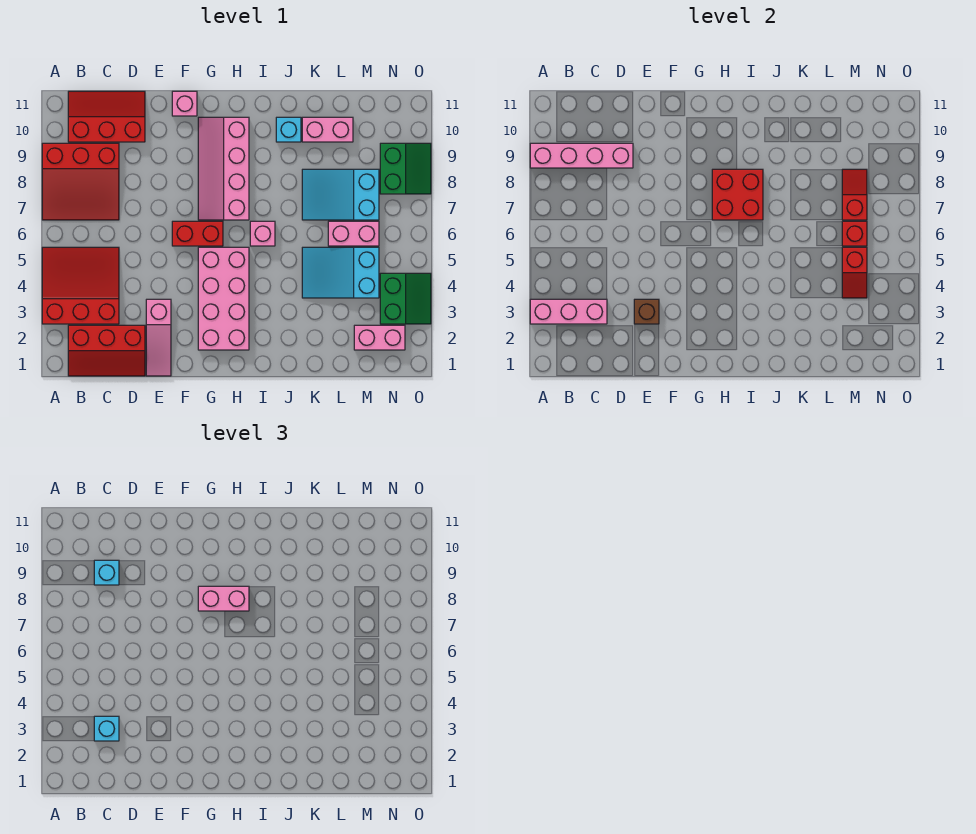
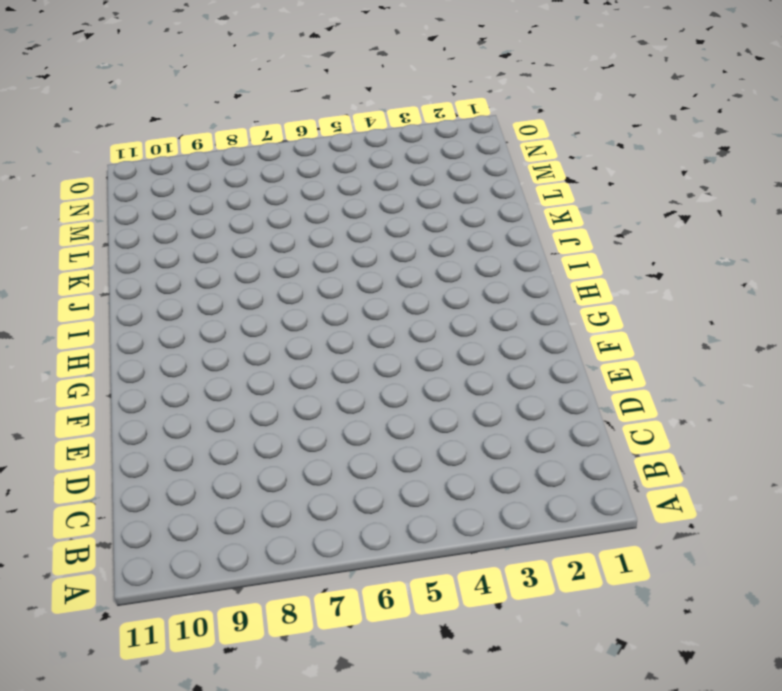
none -> red slope A3:C5 level 1 top 3
none -> red slope A7:C9 level 1 top 9
none -> red slope B1:D2 level 1 top 2

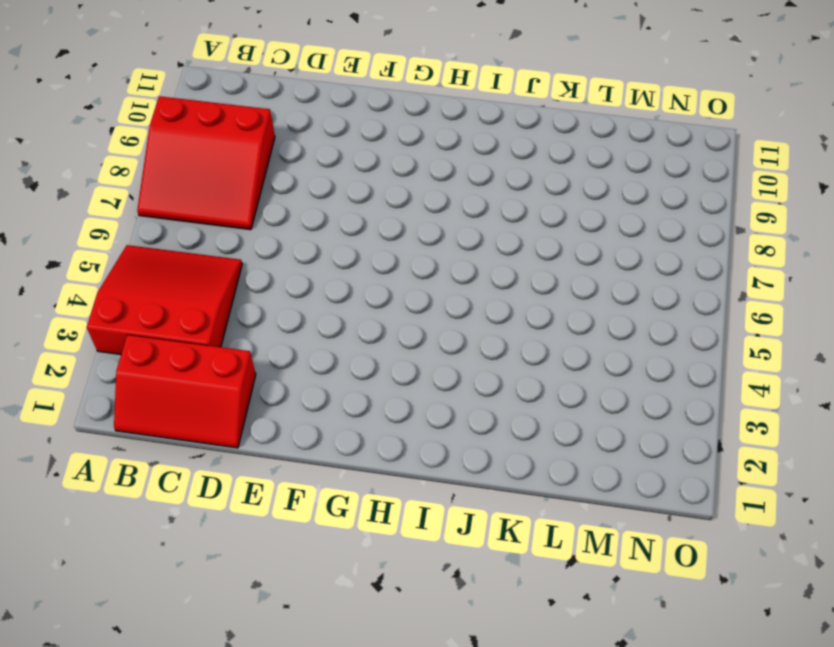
none -> red slope B10:D11 level 1 top 10
none -> pink slope E1:E3 level 1 top 3
none -> red brick F6:G6 level 1

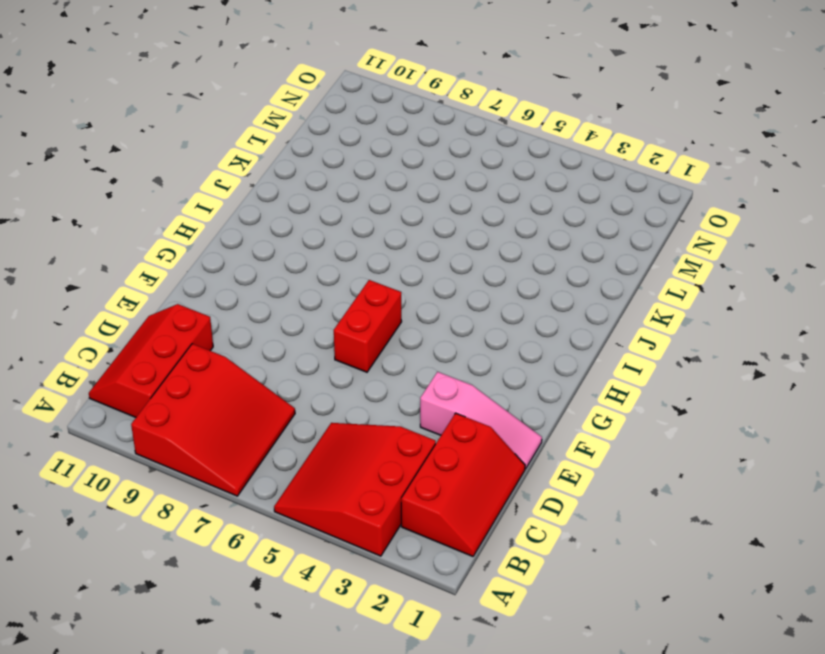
none -> pink brick F11 level 1
none -> pink brick G2:H5 level 1
none -> pink slope G7:H10 level 1 top H

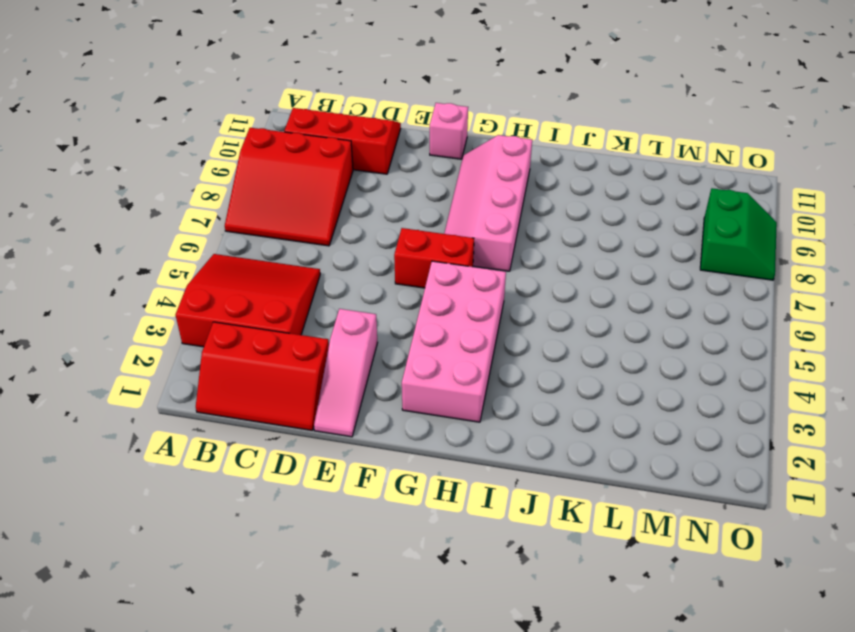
none -> pink brick I6 level 1
none -> cyan brick J10 level 1
none -> cyan slope K4:M5 level 1 top M

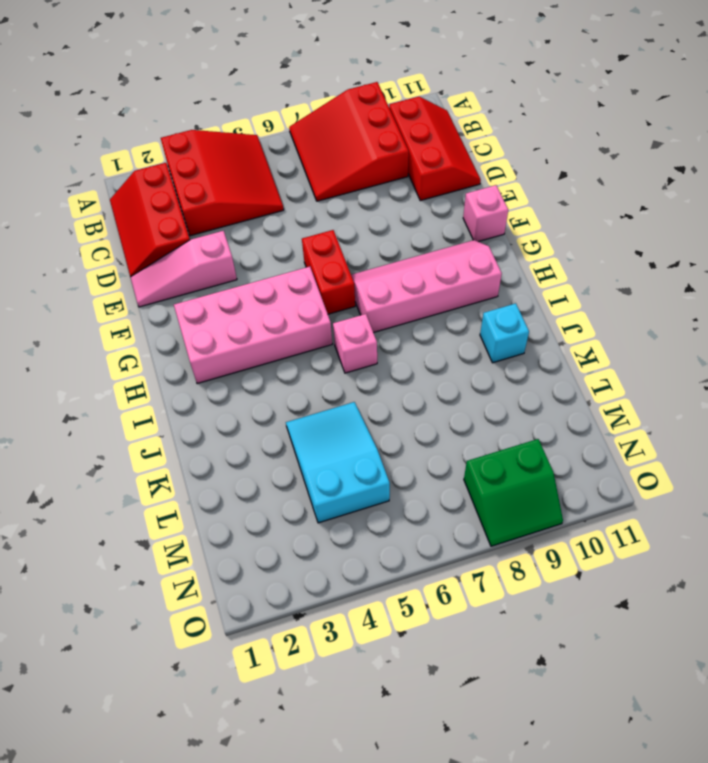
none -> cyan slope K7:M8 level 1 top M
none -> pink brick K10:L10 level 1
none -> pink brick L6:M6 level 1

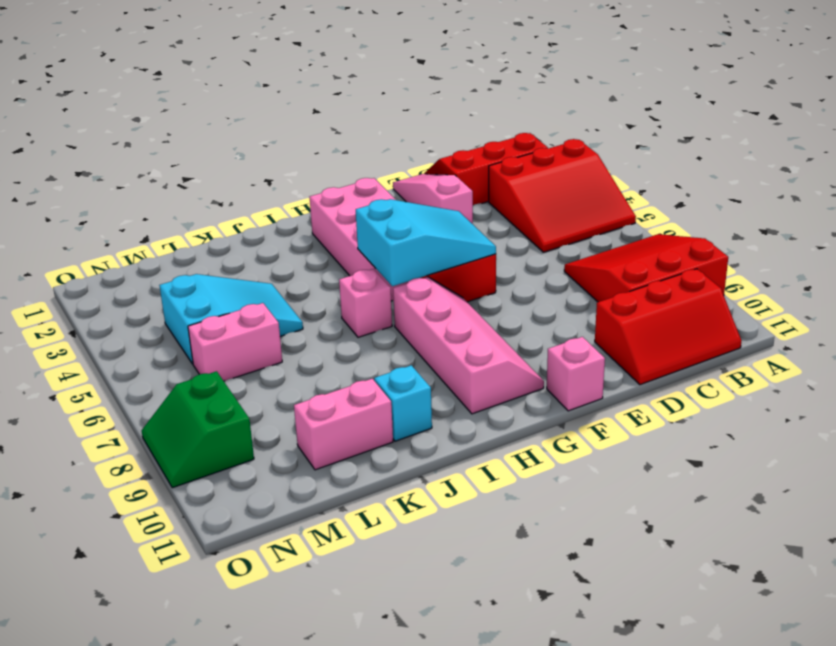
cyan slope F5:H6 level 2 top H -> cyan slope K7:M8 level 1 top M
none -> pink brick M2:N2 level 1
none -> green slope N3:O4 level 1 top N
none -> pink brick A3:C3 level 2

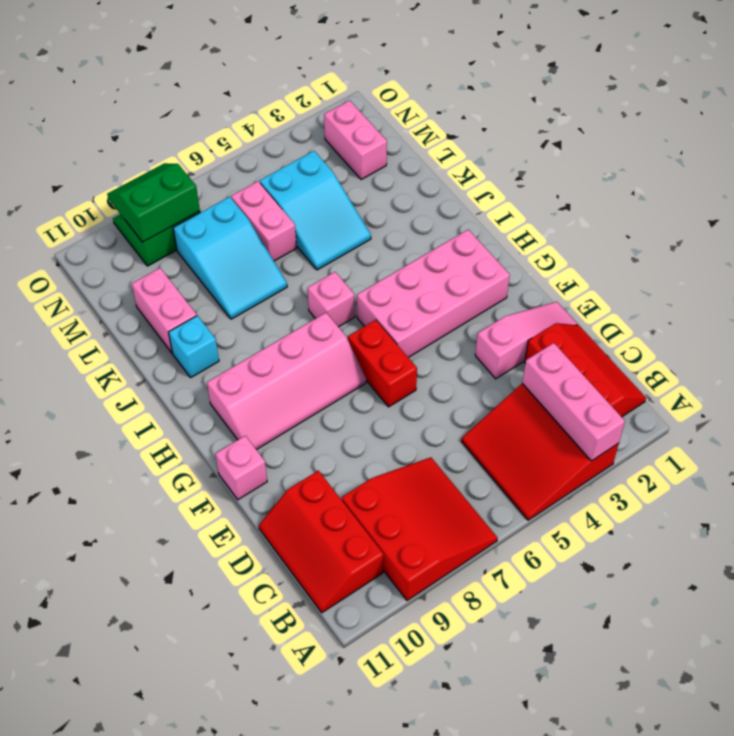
green slope N8:O9 level 2 top N -> green slope N3:O4 level 1 top N
none -> pink brick A9:D9 level 2
none -> brown brick E3 level 2
none -> red brick H7:I8 level 2

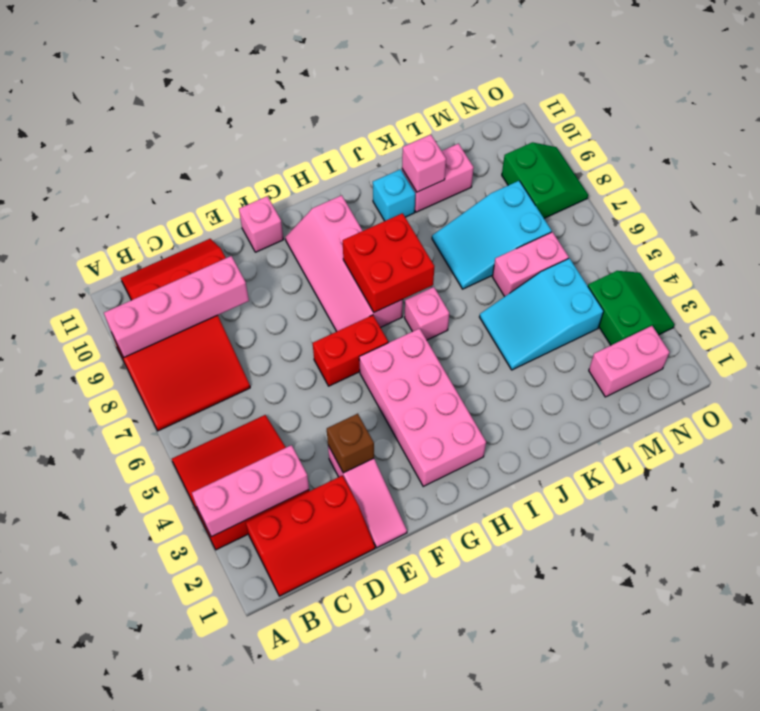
pink brick K10 level 2 -> none
none -> red slope M4:M5 level 2 top 5
none -> red brick M6 level 2
none -> red slope M7:M8 level 2 top 7

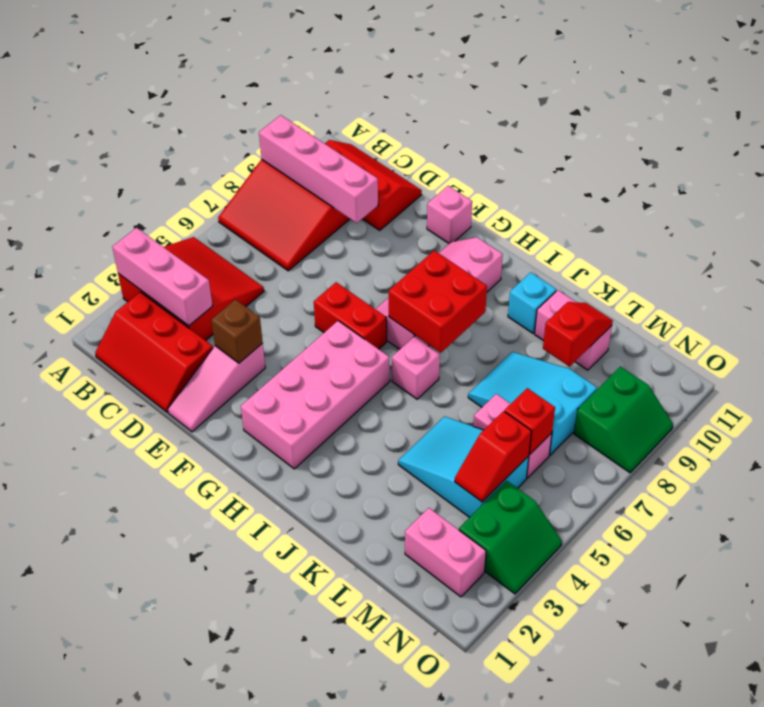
red slope L9:L10 level 2 top 9 -> red slope M7:M8 level 2 top 7
none -> cyan brick C3 level 3
none -> cyan brick C9 level 3
none -> pink brick G8:H8 level 3

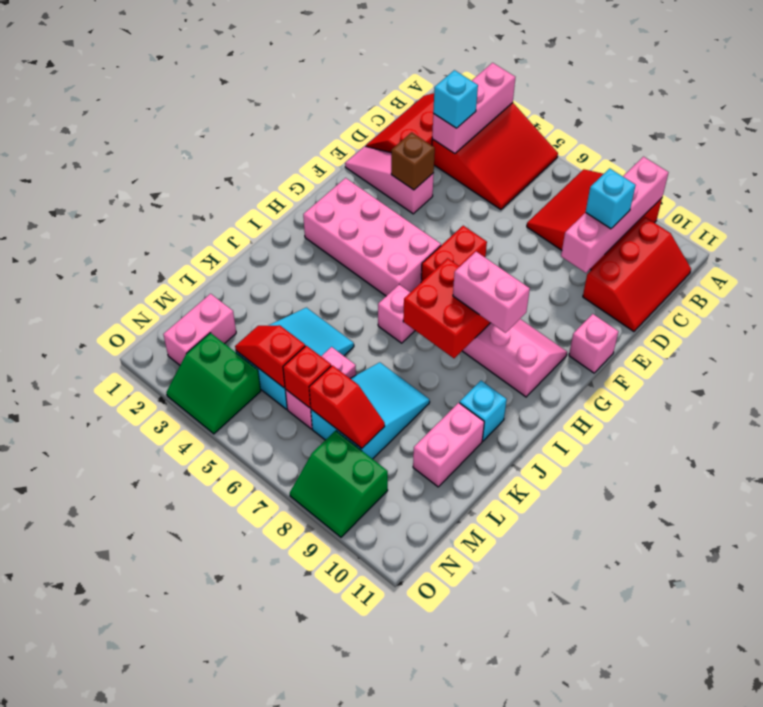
pink brick H8:H9 level 3 -> pink brick G8:H8 level 3

